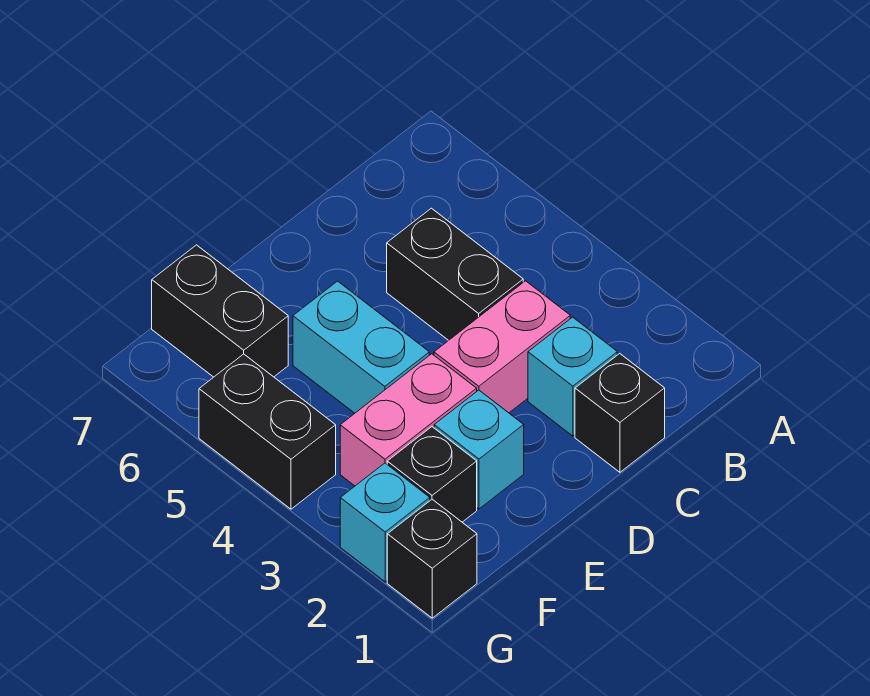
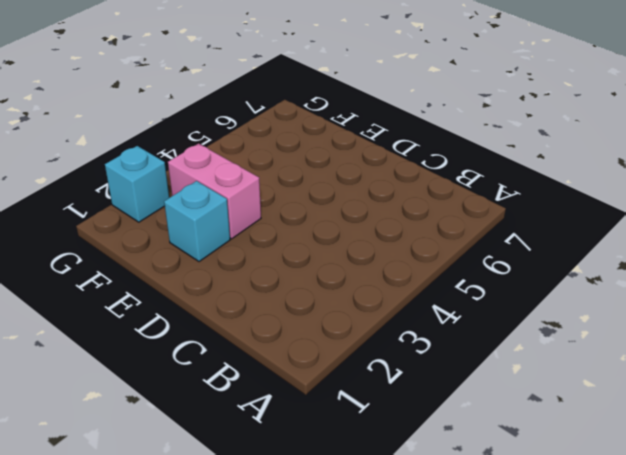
none -> black brick C1 level 1
none -> cyan brick C2 level 1
none -> pink brick C3:D3 level 1

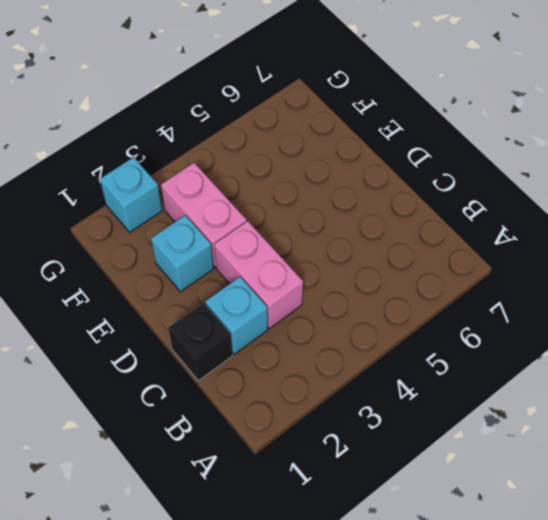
none -> black brick C4:C5 level 1
none -> cyan brick E4:E5 level 1
none -> black brick F2 level 1

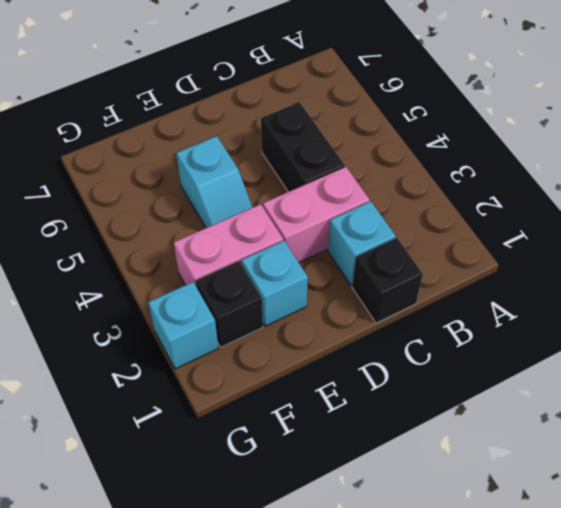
cyan slope E4:E5 level 1 top 5 -> cyan brick E4:E5 level 1
none -> black brick F6:F7 level 1
none -> black brick G1 level 1
none -> black brick G4:G5 level 1

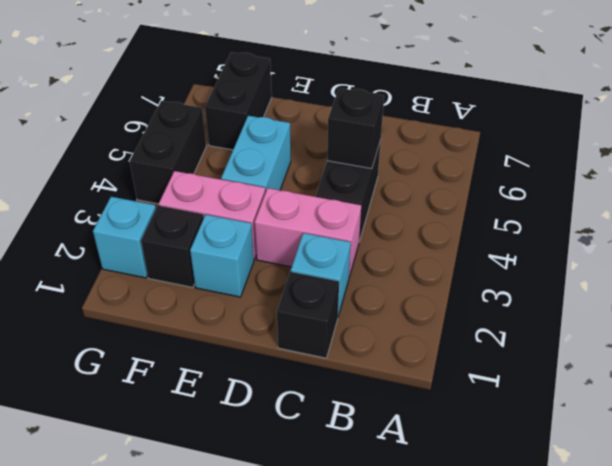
black brick C5 level 2 -> black brick G1 level 1

